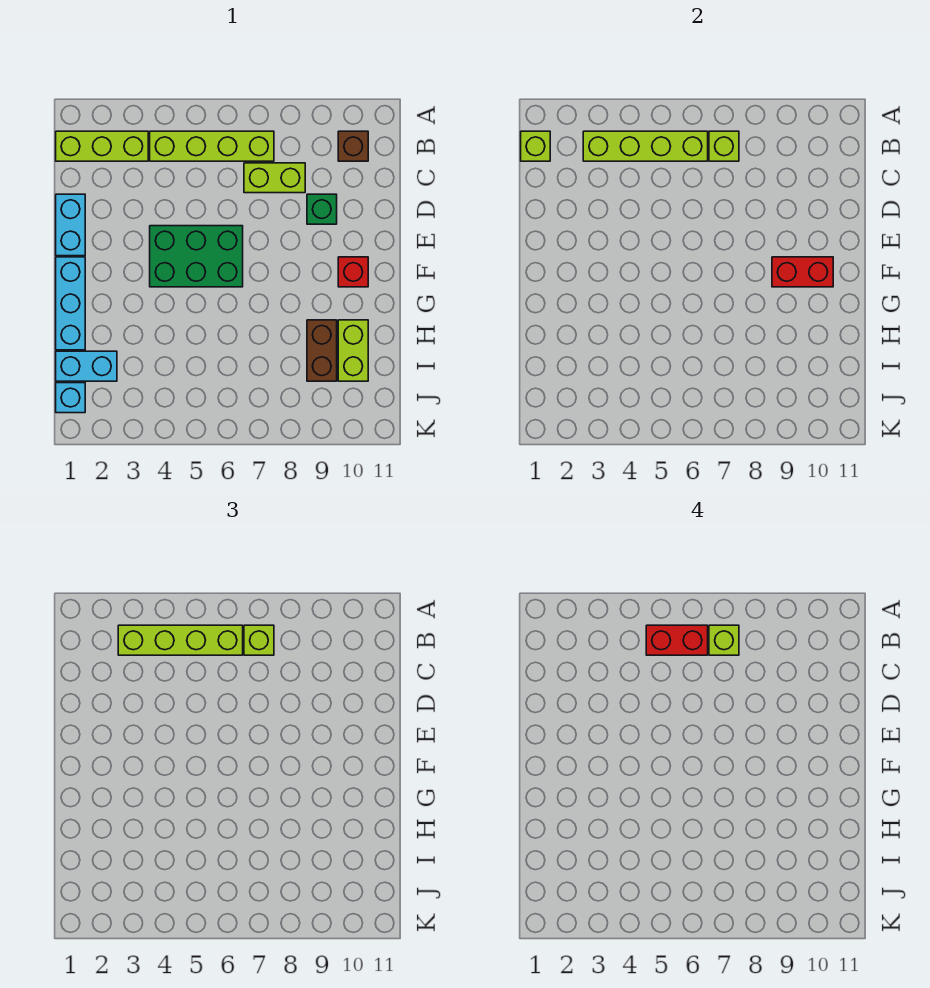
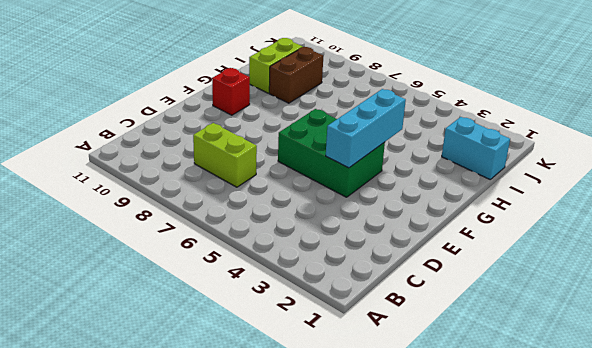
cyan brick E4:G4 level 2 -> cyan brick F1:H1 level 1
none -> lime brick B1:B3 level 1
none -> lime brick B4:B7 level 1
none -> brown brick B10 level 1

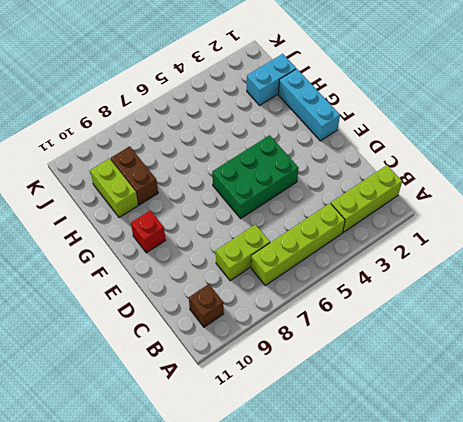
none -> cyan brick D1:E1 level 1
none -> green brick D9 level 1
none -> cyan brick J1 level 1

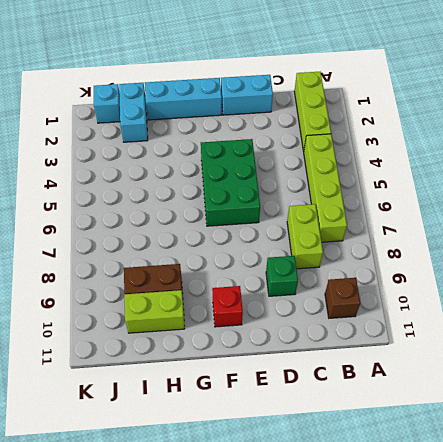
none -> lime brick B1 level 2
none -> lime brick B3:B6 level 2
none -> lime brick B7 level 2

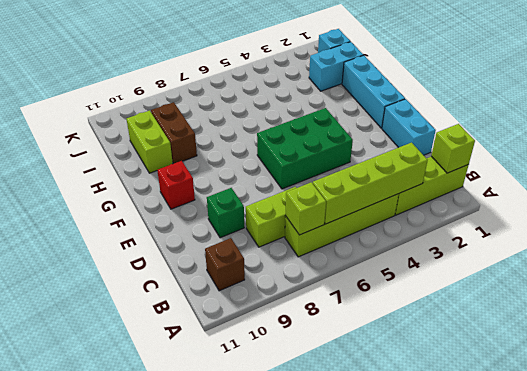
none -> red brick F9:F10 level 2
none -> lime brick B3:B6 level 3
none -> lime brick B7 level 3

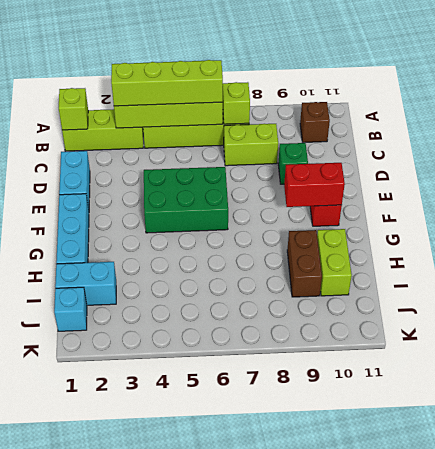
none -> lime brick B7 level 3
none -> red brick B5:B6 level 4
none -> lime brick B7 level 4

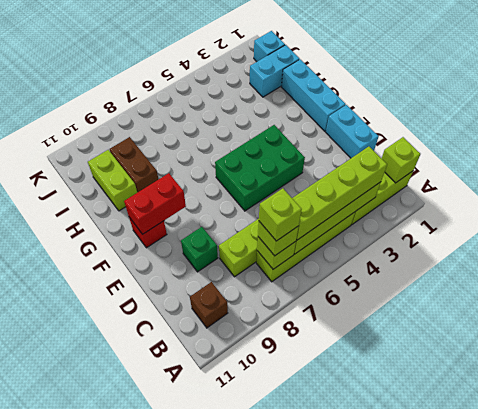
none -> red brick B5:B6 level 4

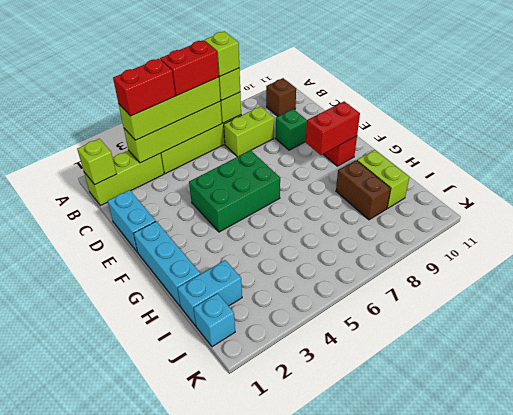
red brick B3:B4 level 4 -> none

